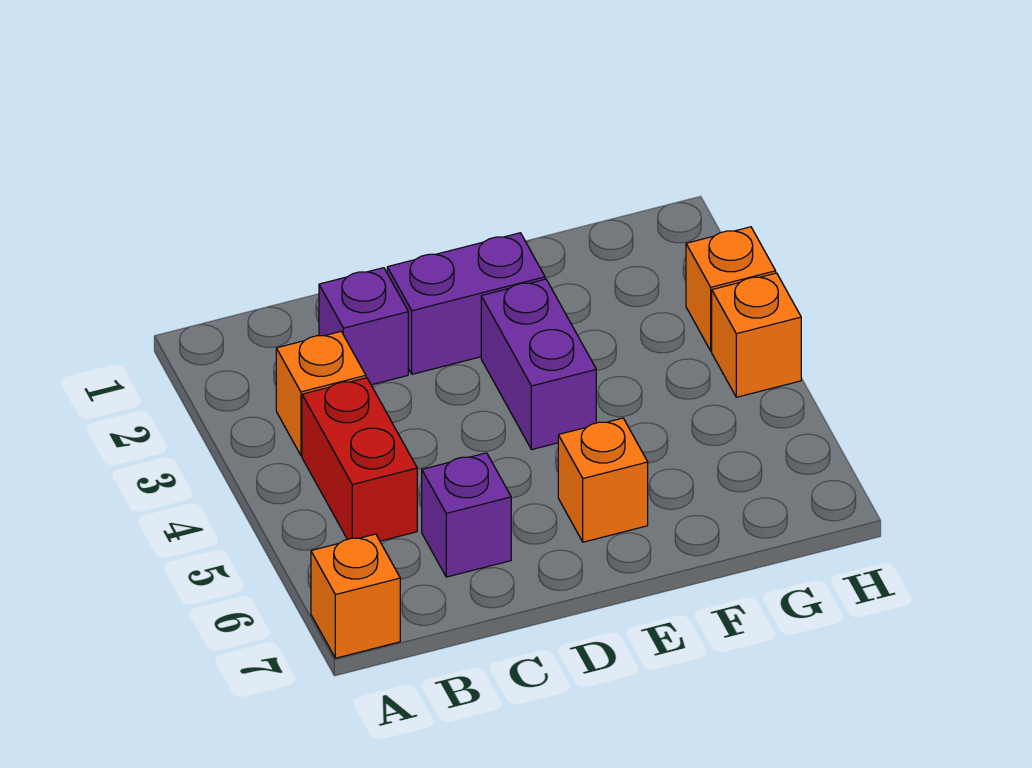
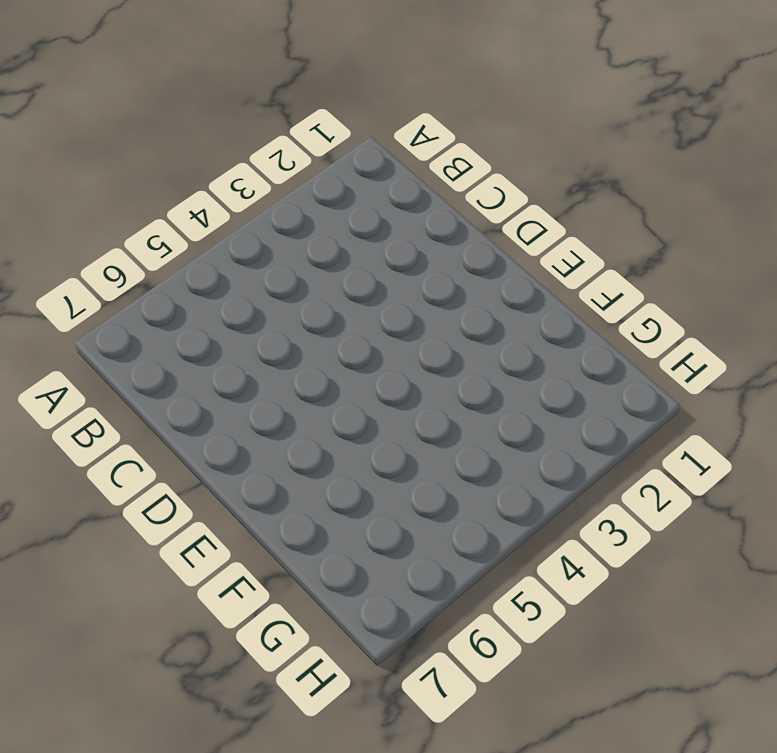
none -> orange brick A7 level 1
none -> orange brick B3 level 1

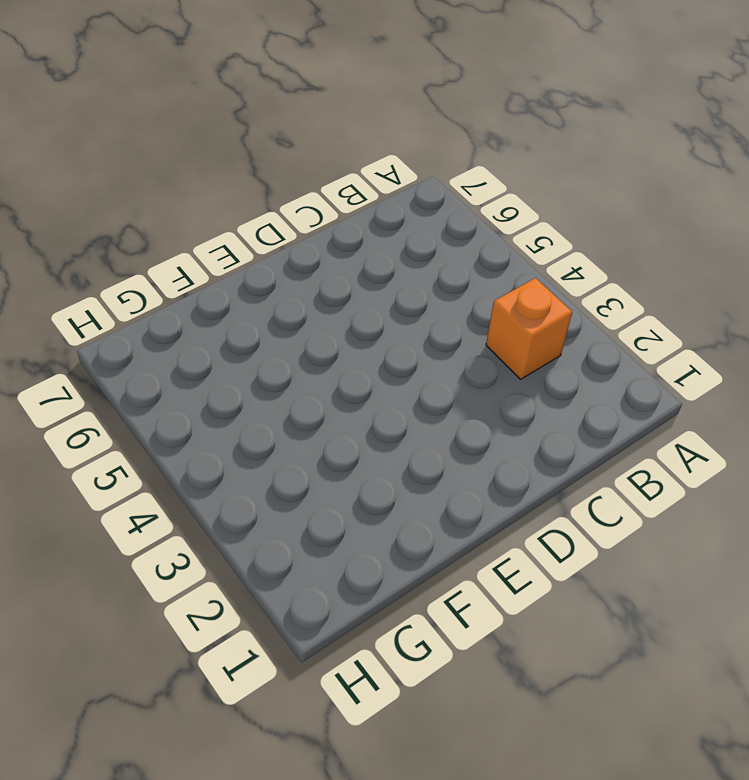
none -> orange brick A7 level 1
none -> red brick B4:B5 level 1

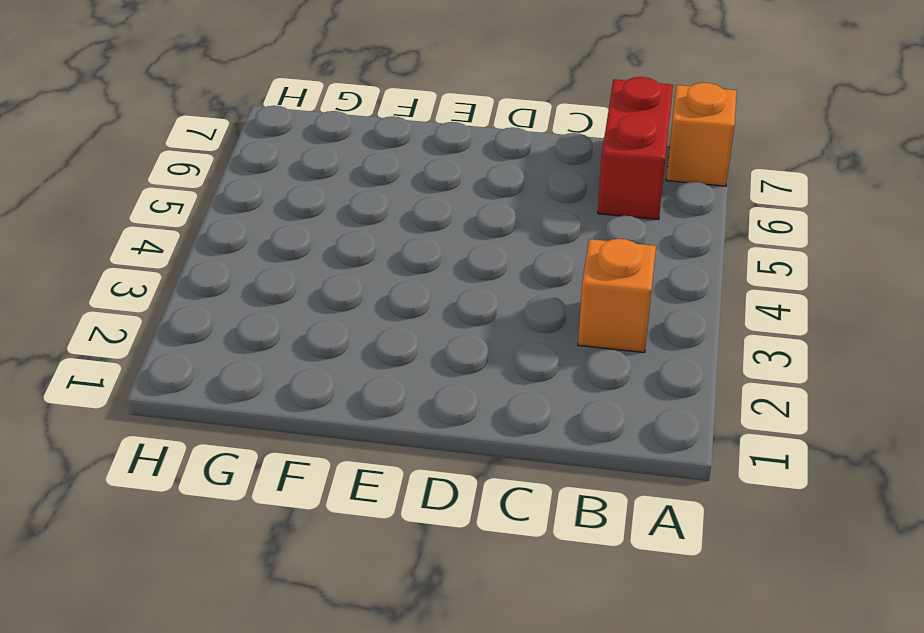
red brick B6:B7 level 1 -> red brick B4:B5 level 1
none -> purple brick C2 level 1
none -> purple brick C6 level 1

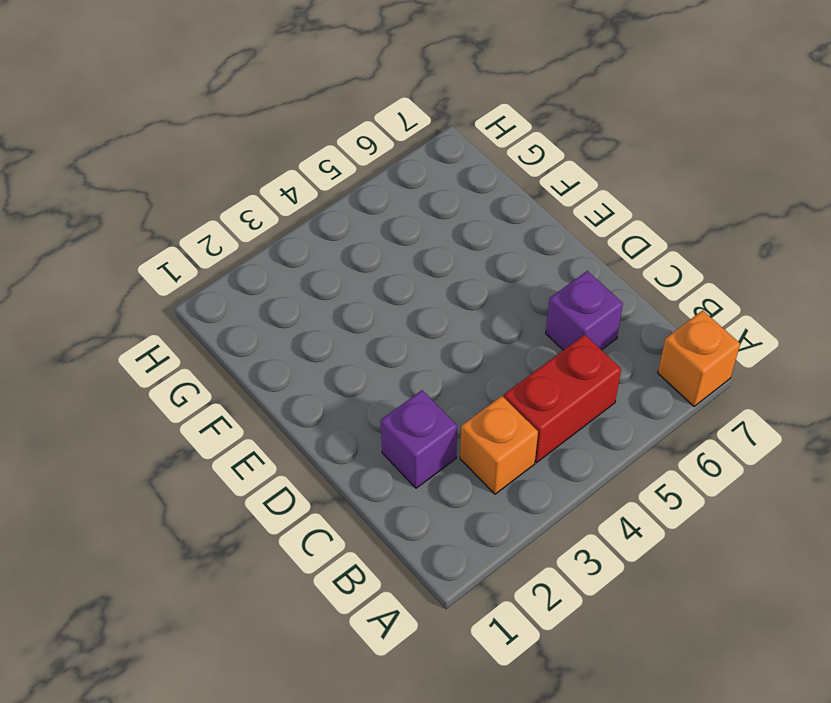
none -> purple brick D2:E2 level 1
none -> purple brick E3:E4 level 1

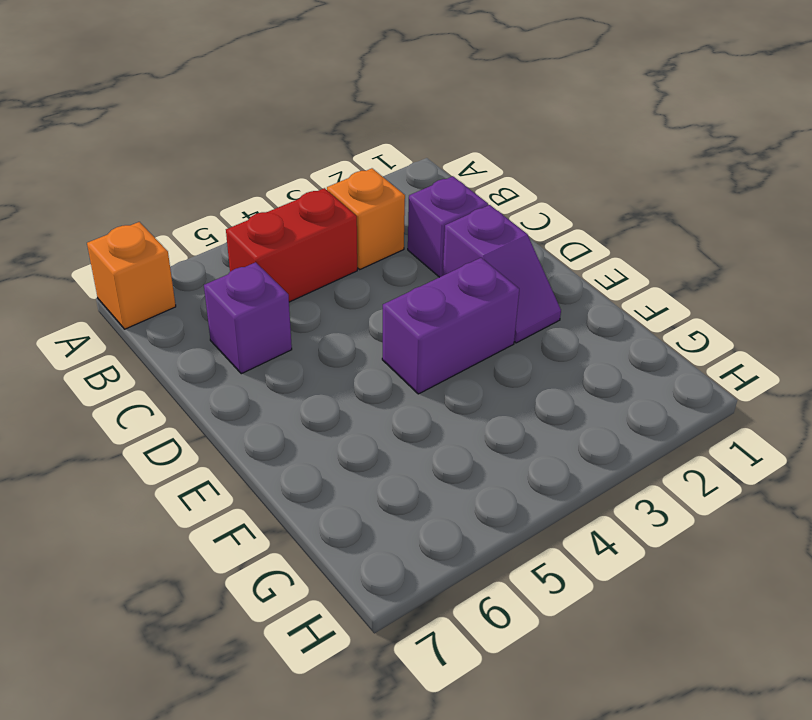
purple slope D2:E2 level 1 top D -> purple brick D2:E2 level 1
none -> orange brick E6 level 1
none -> orange brick H3 level 1

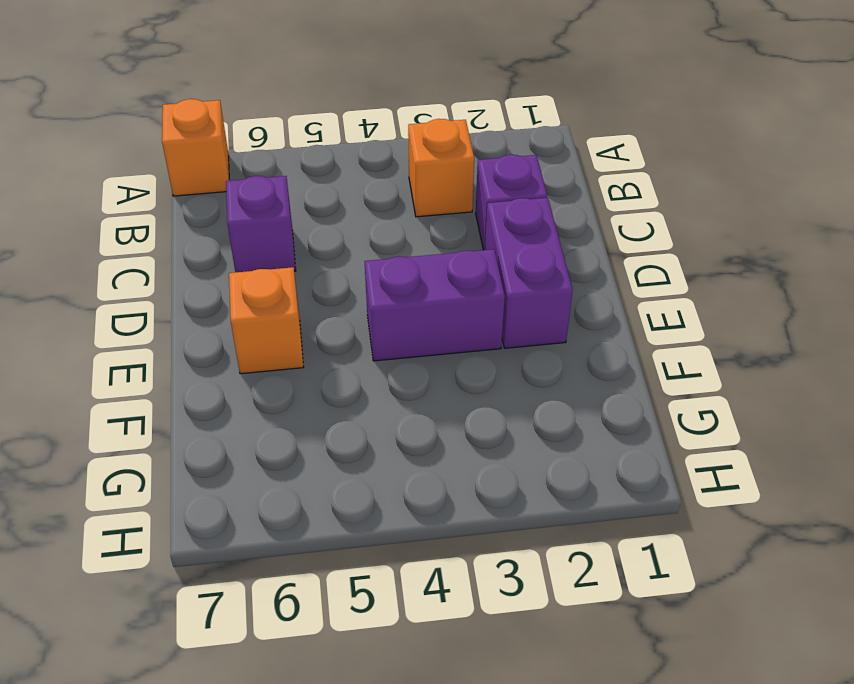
none -> red brick B4:B5 level 1
none -> orange brick H3 level 1

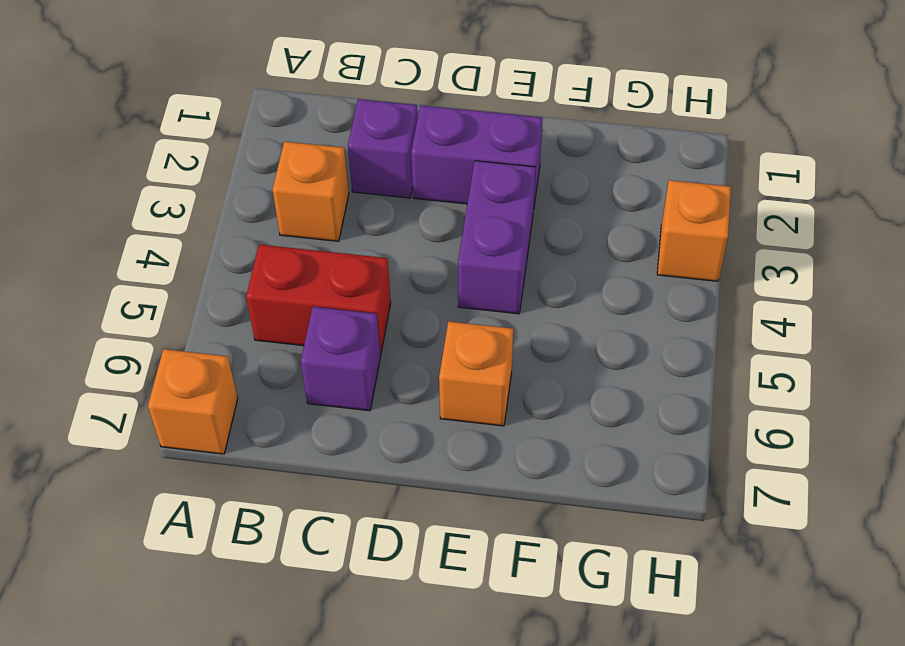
red brick B5:C5 level 1 -> red brick B4:B5 level 1
none -> orange brick H4 level 1

